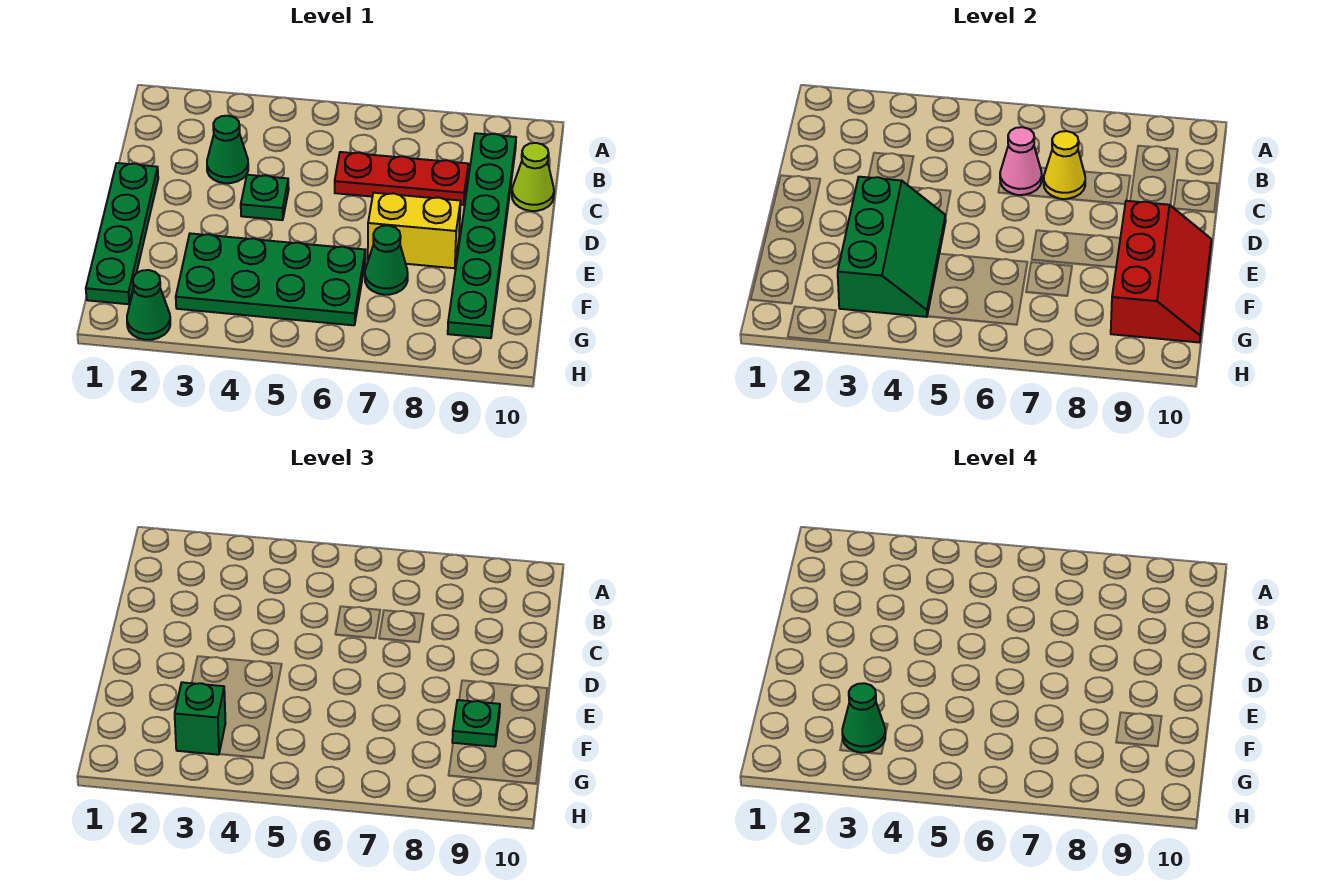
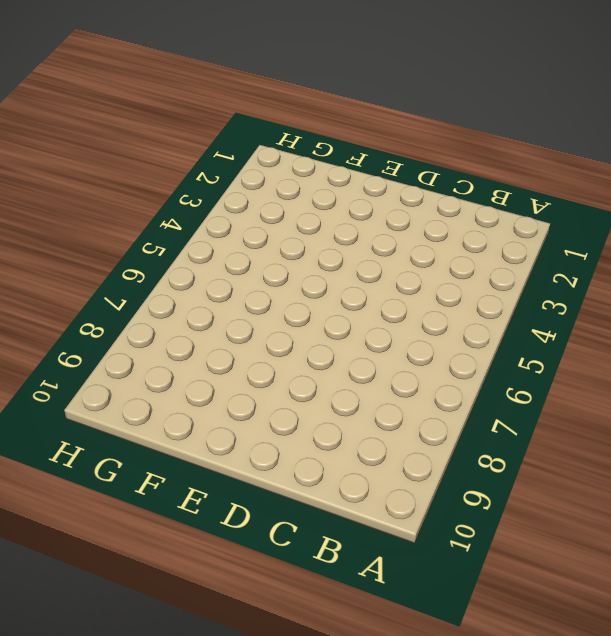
none -> green plate B9:G9 level 1
none -> green cone C3 level 1
none -> red plate C6:C8 level 1

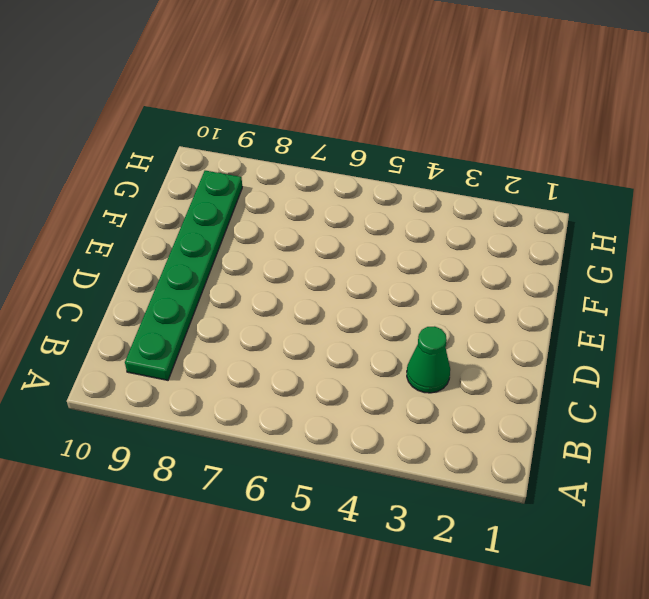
none -> red plate C6:C8 level 1
none -> lime cone C10 level 1
none -> green plate D1:G1 level 1

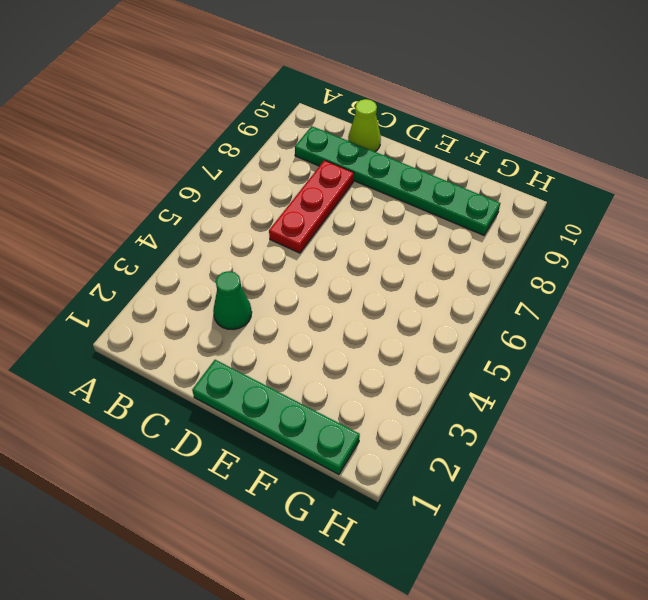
none -> green plate D4 level 1
none -> yellow brick E7:E8 level 1
none -> green plate F3:G6 level 1

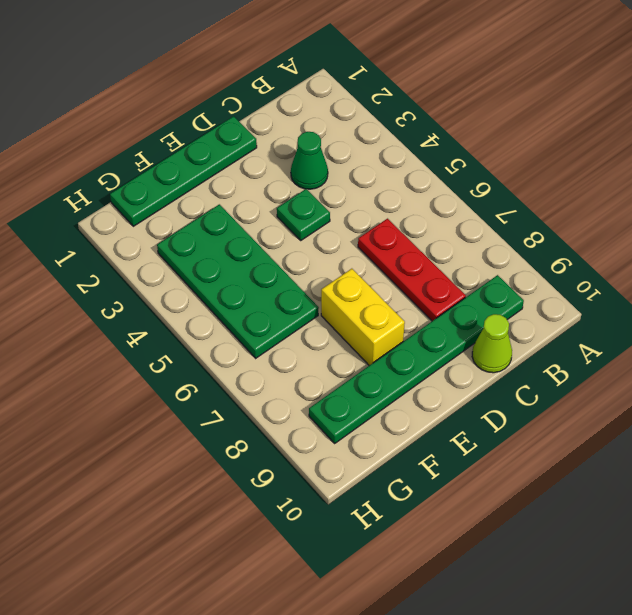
none -> green cone F7 level 1
none -> green cone H2 level 1
none -> pink cone C6 level 2

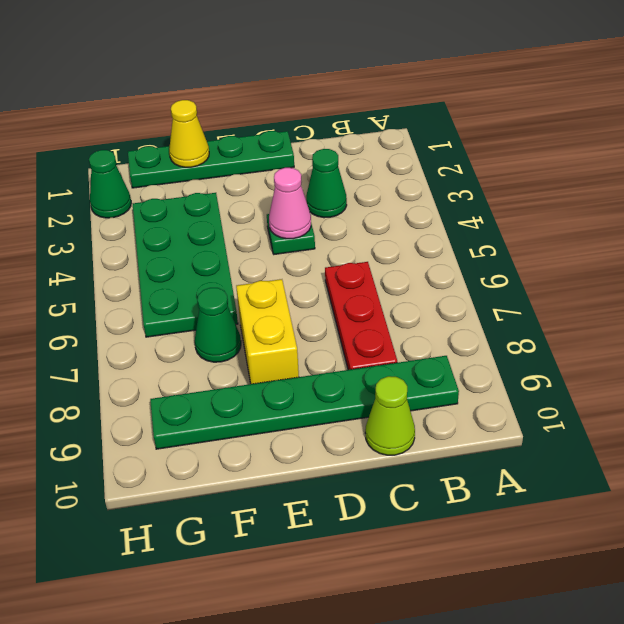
pink cone D4 level 2 -> pink cone C6 level 2
yellow cone F1 level 2 -> yellow cone C7 level 2
none -> green slope E3:G4 level 2 top 3
none -> red slope E9:G10 level 2 top 9
none -> green plate F9 level 3

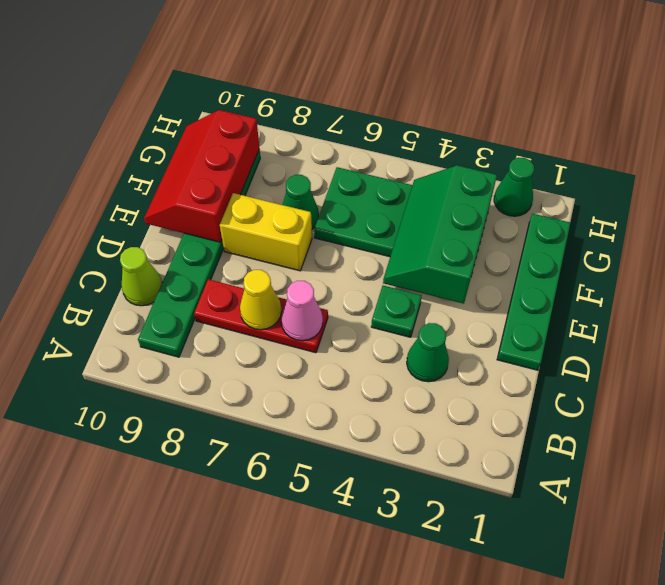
none -> green plate F9 level 3
none -> green brick G3 level 3
none -> green cone G3 level 4

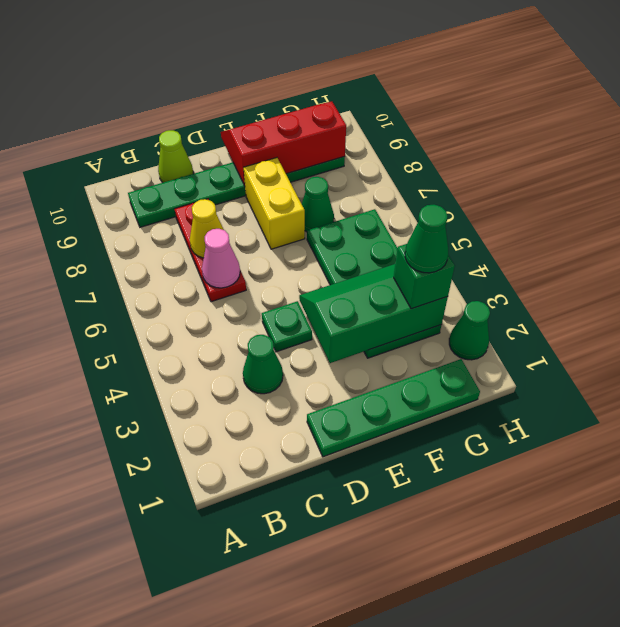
none -> green plate F9 level 3

